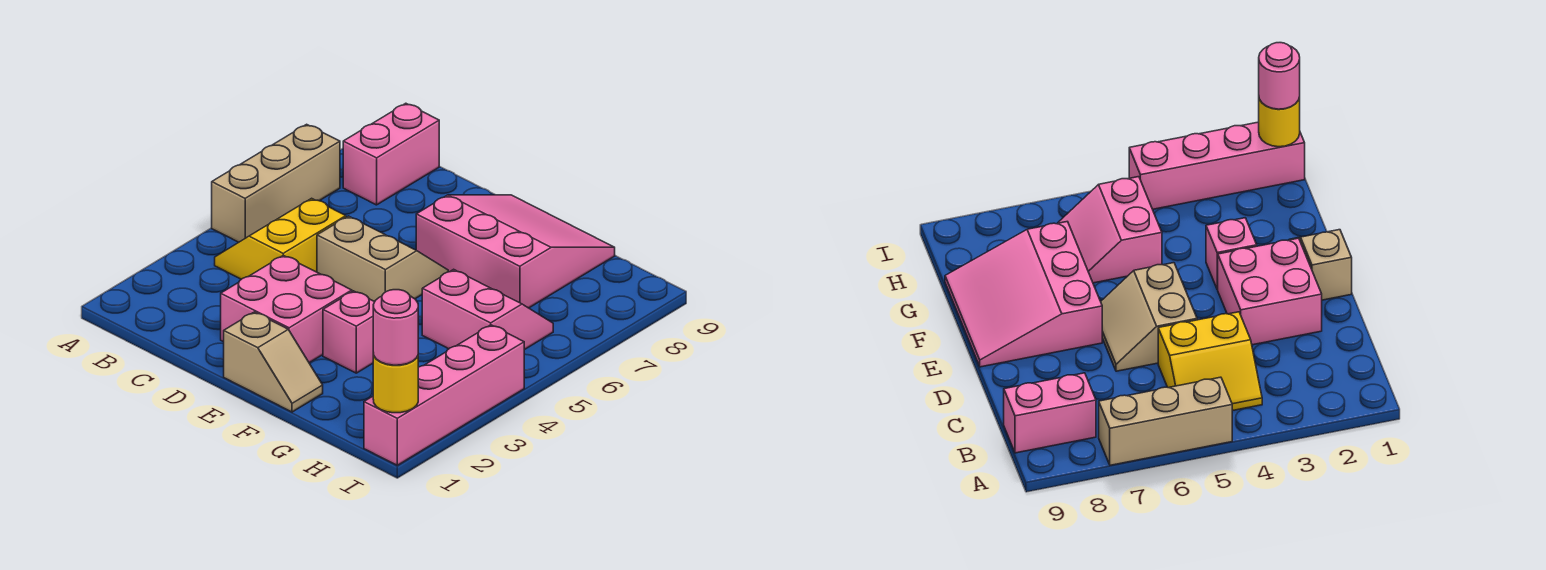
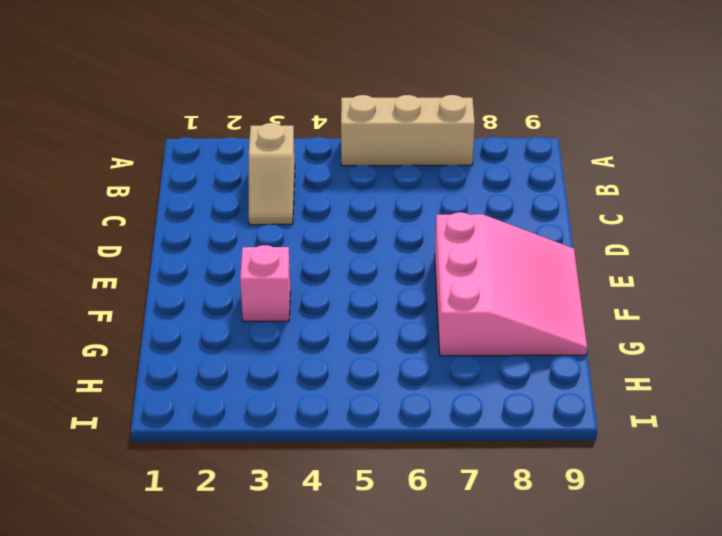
tan slope B3:C3 level 1 top B -> tan slope E1:F1 level 1 top E
none -> yellow slope B4:C5 level 1 top C
none -> pink brick B8:B9 level 1
none -> pink brick D2:E3 level 1

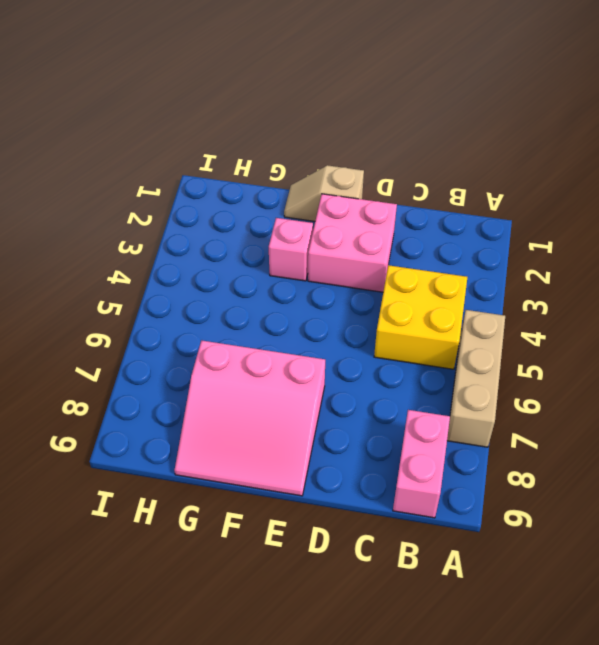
yellow brick B4:C5 level 1 -> yellow slope B4:C5 level 1 top C
none -> tan slope D5:E6 level 1 top 5
none -> pink slope G5:H6 level 1 top 5
none -> pink brick I1:I4 level 1

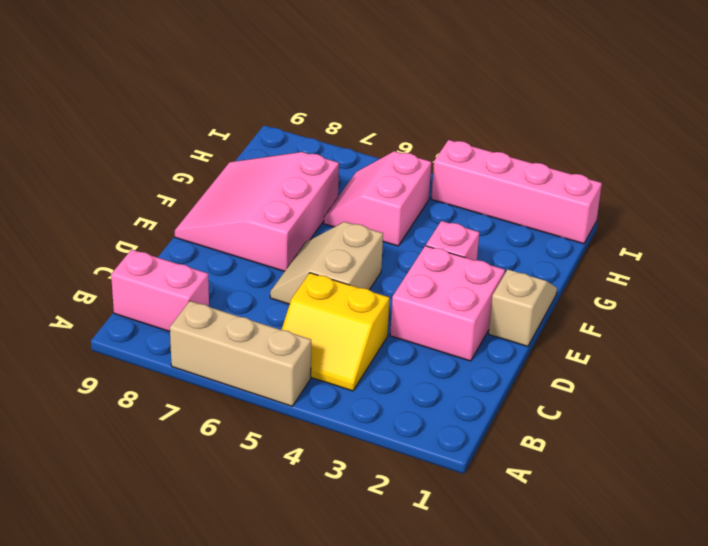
none -> yellow round brick I1 level 2
none -> pink round brick I1 level 3

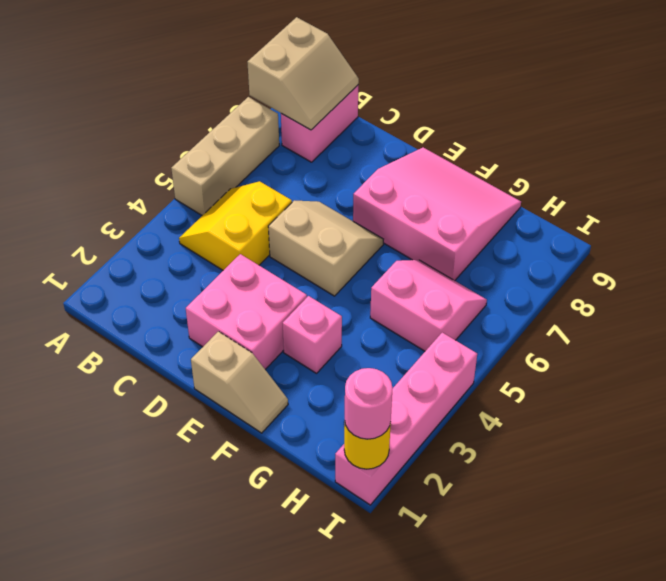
tan slope A8:B9 level 2 top A -> none

